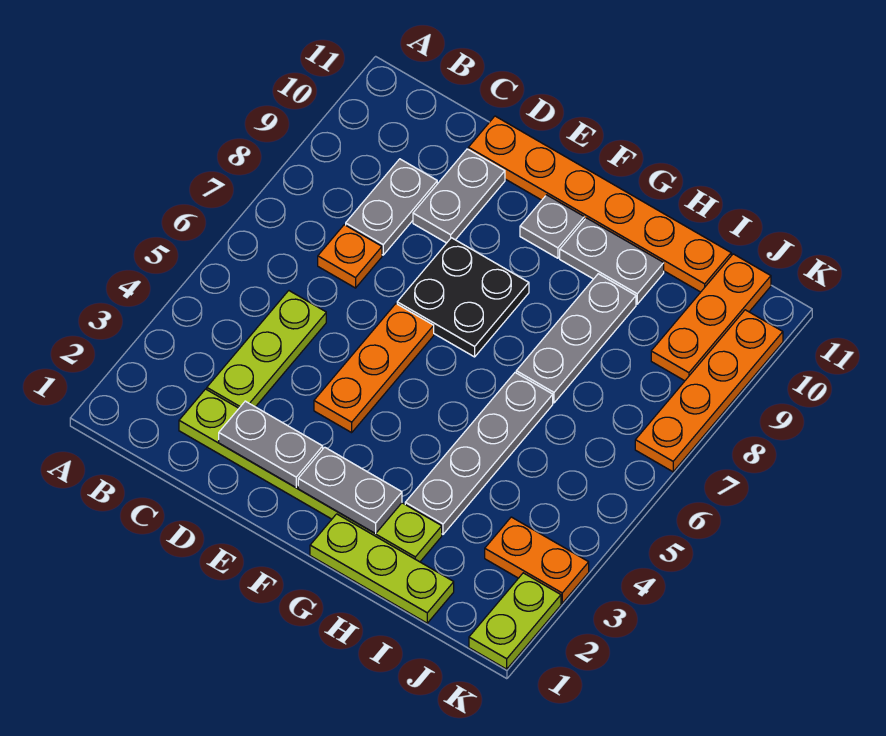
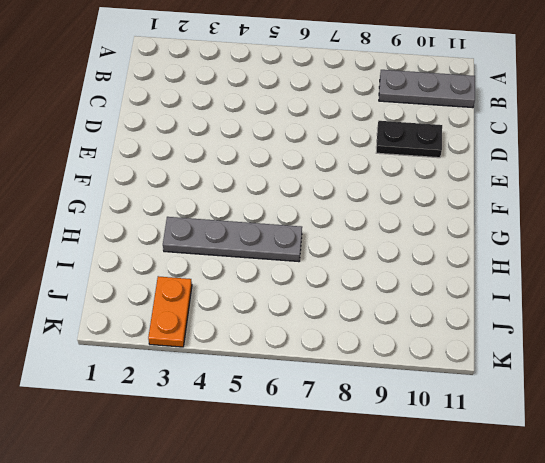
grey plate B9:B11 level 1 -> grey plate H7:H9 level 1
black plate D9:D10 level 1 -> grey plate D9:D10 level 1
none -> lime plate C2:H2 level 1
none -> lime plate C3:C5 level 1
none -> orange plate C7 level 1

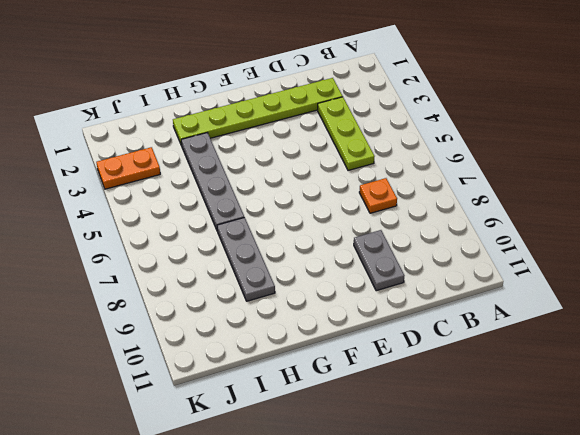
none -> grey plate C8:C9 level 1
none -> orange plate D11:I11 level 1
none -> orange plate E4:E6 level 1

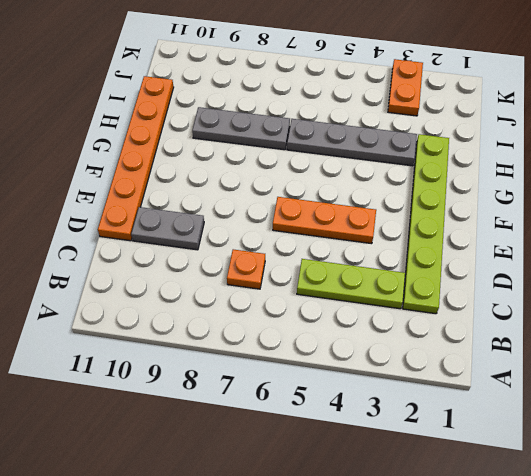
none -> grey plate C8:C9 level 1
none -> black plate E7:F8 level 1
none -> grey plate F10 level 1

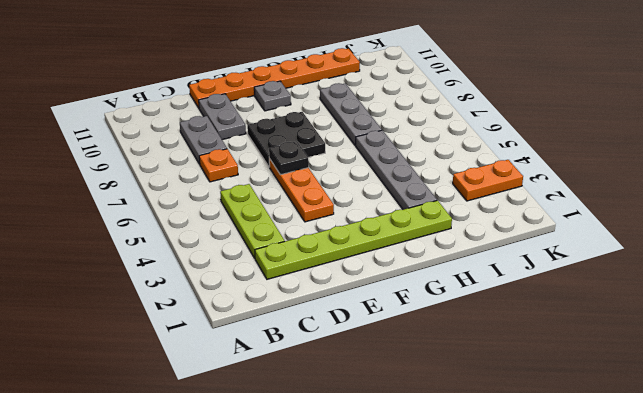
black plate E6 level 2 -> none
none -> lime plate G1:I1 level 1
none -> grey plate G10:H10 level 1
none -> orange plate J9:J11 level 1

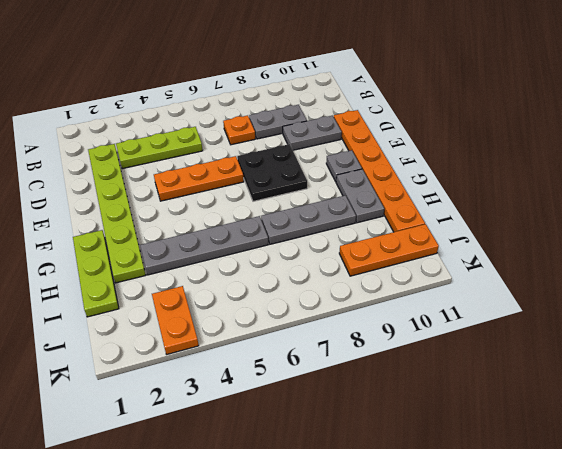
none -> lime plate K1:K2 level 1
none -> orange plate K7:K10 level 1
none -> grey plate D2:E2 level 2

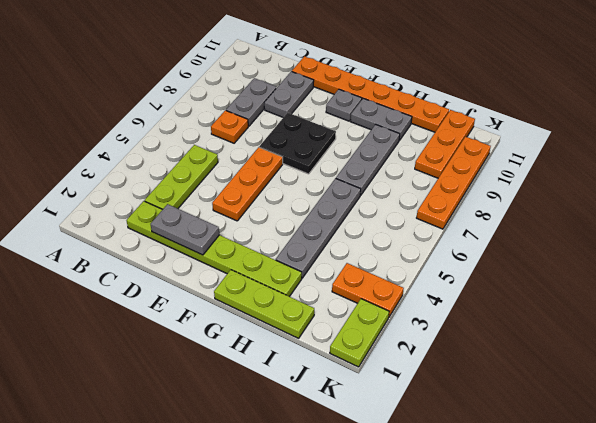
none -> grey plate F2:G2 level 2

